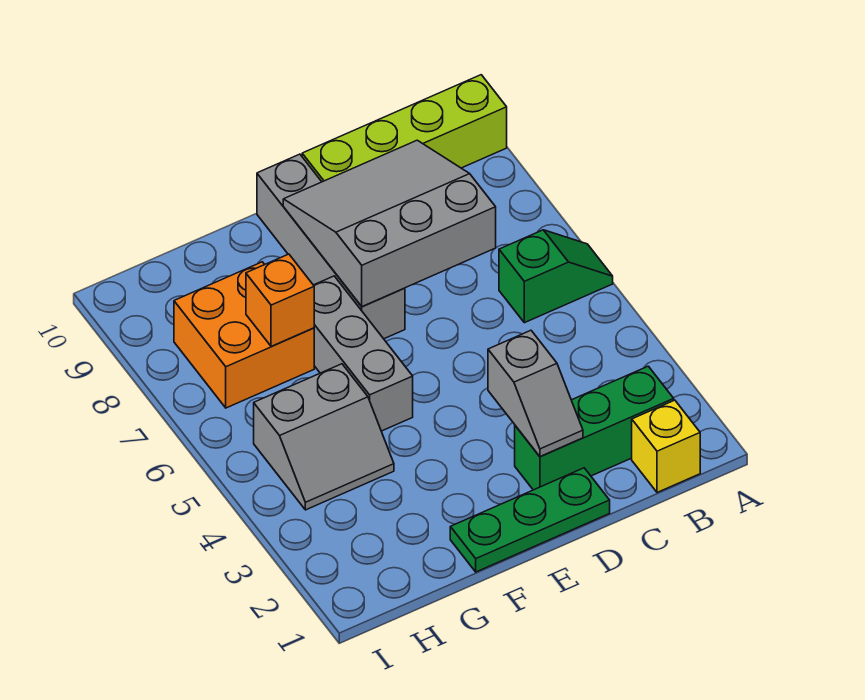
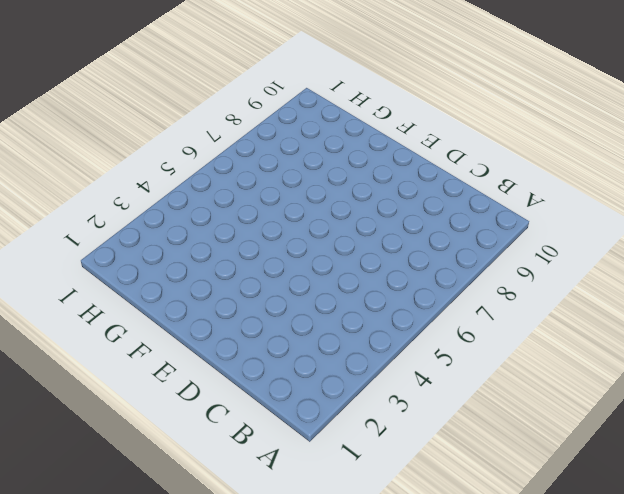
none -> green slope A6:B6 level 1 top B
none -> lime brick A10:D10 level 1
none -> yellow brick B1 level 1

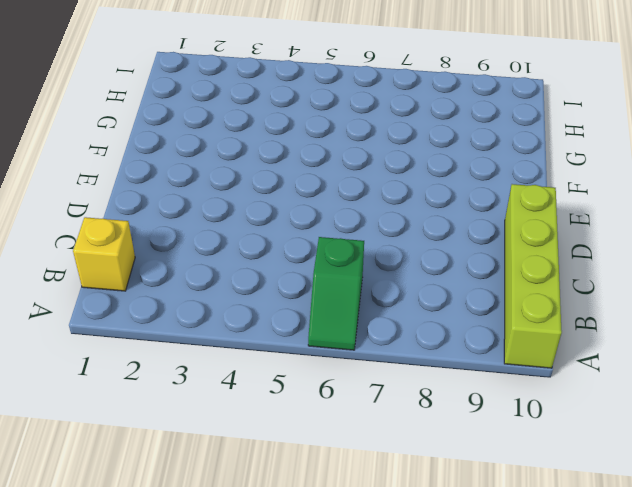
none -> green brick B2:D2 level 1
none -> green plate D1:F1 level 1
none -> grey brick E7:E10 level 1

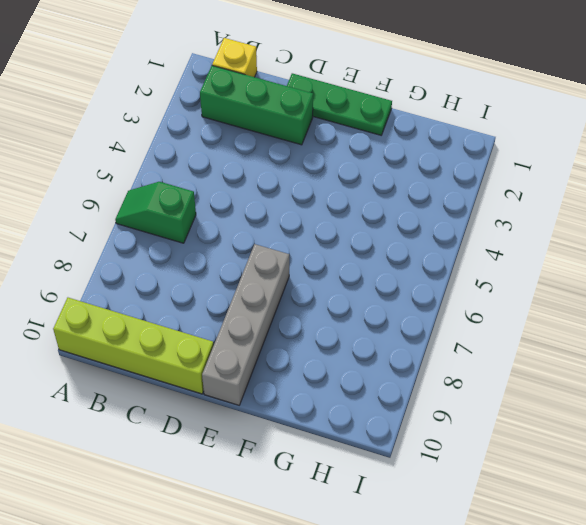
none -> grey brick F5:F7 level 1
none -> grey slope G4:H5 level 1 top 5
none -> orange brick G7:H8 level 1

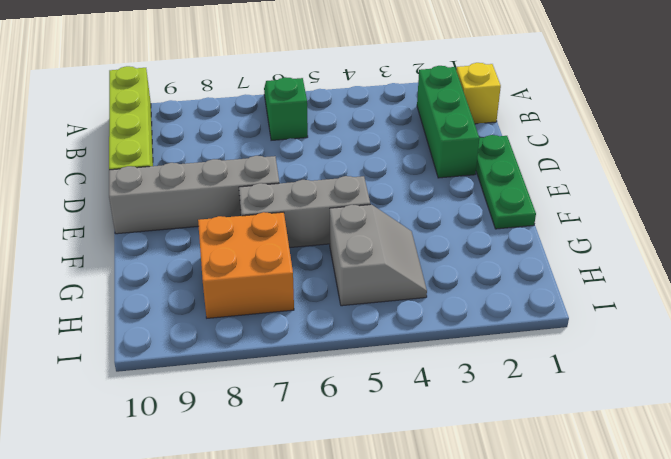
none -> grey slope C7:E9 level 2 top 7
none -> grey slope D2:D3 level 2 top 3
none -> orange brick G7 level 2

